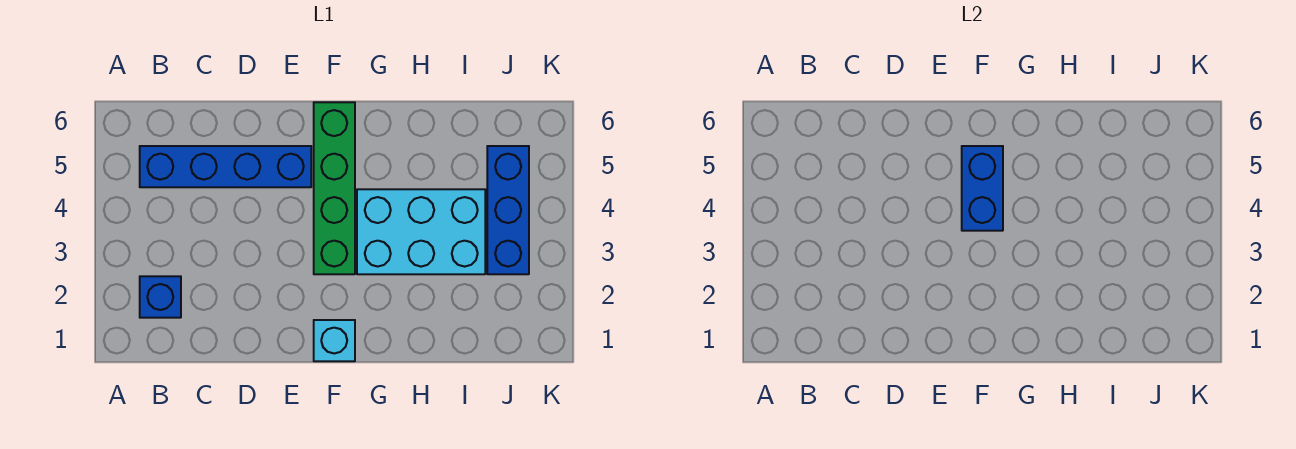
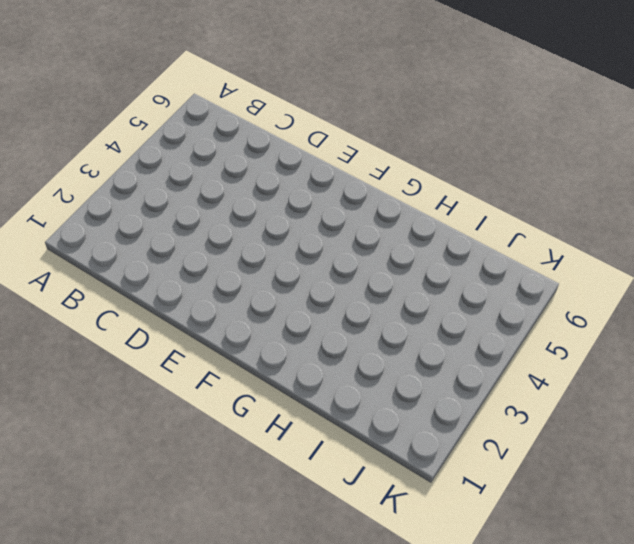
none -> blue brick B2 level 1
none -> blue brick B5:E5 level 1

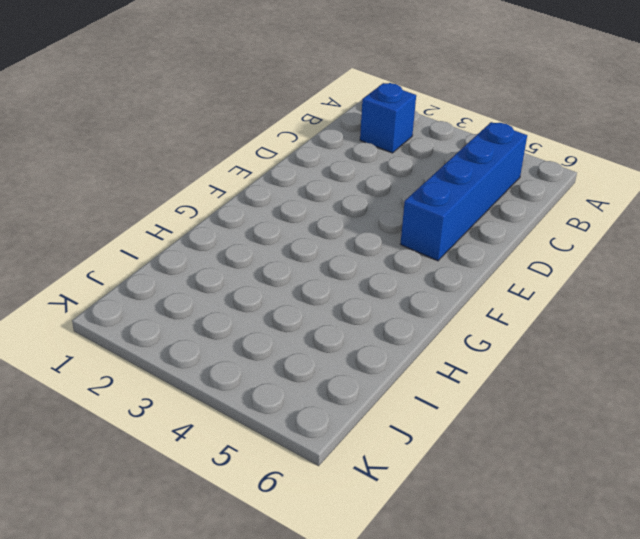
none -> cyan brick F1 level 1
none -> green brick F3:F6 level 1

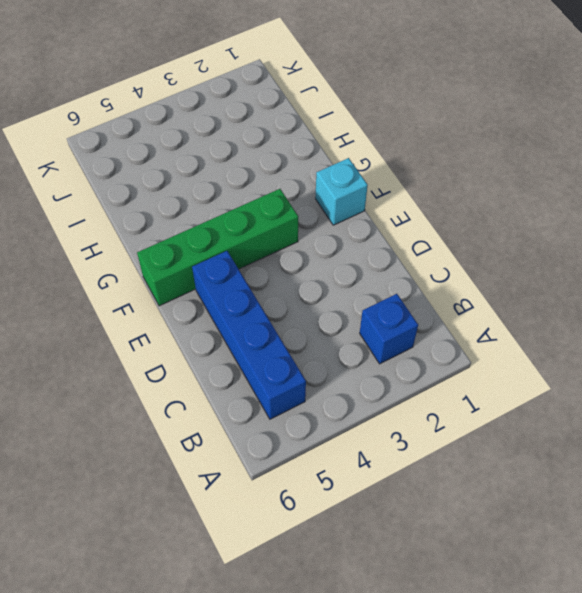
none -> cyan brick G3:I4 level 1
none -> blue brick J3:J5 level 1

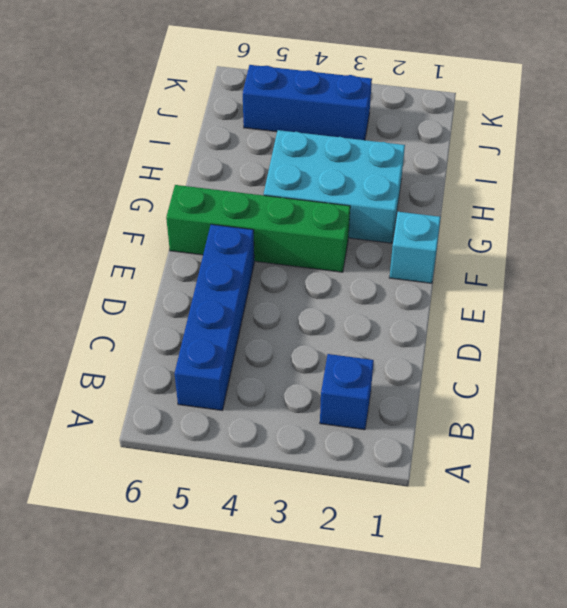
cyan brick G2:H4 level 1 -> cyan brick G3:I4 level 1
none -> blue brick F4:F5 level 2

